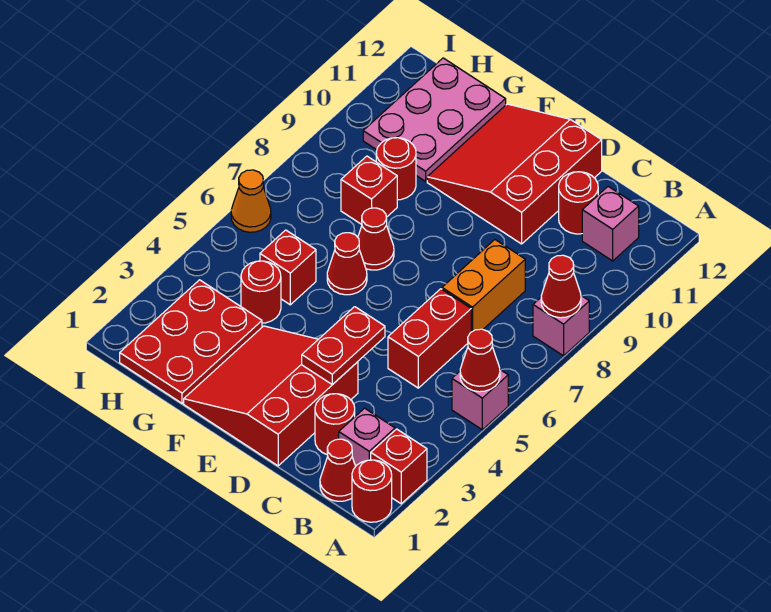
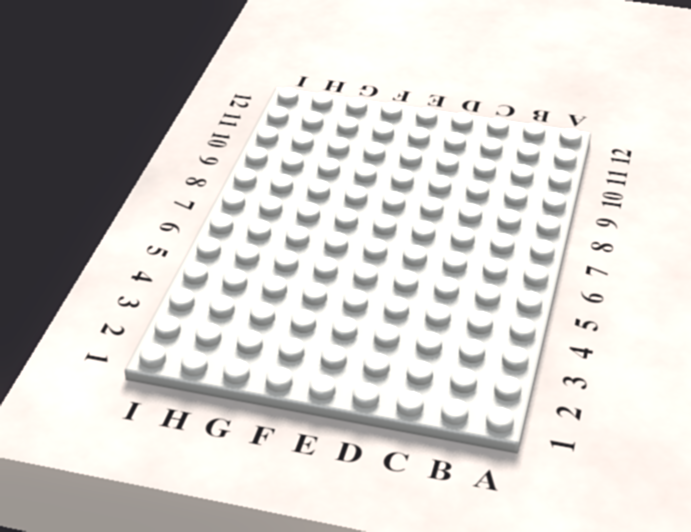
none -> red round brick A1 level 1
none -> red brick A2 level 1
none -> pink brick A5 level 1

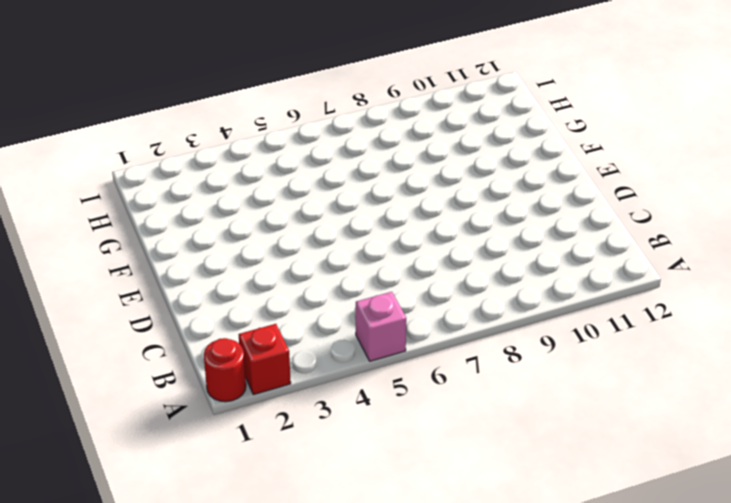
none -> pink brick A8 level 1
none -> red cone B1 level 1
none -> pink brick B2 level 1

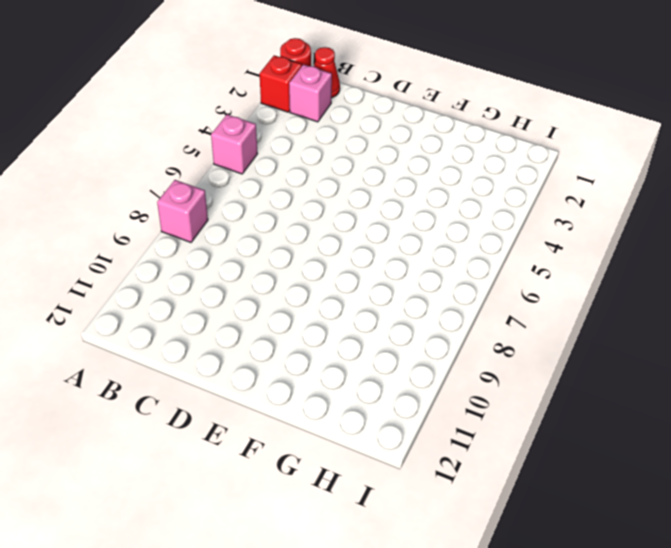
none -> pink brick B11 level 1
none -> red round brick C2 level 1
none -> red brick C5:C6 level 1

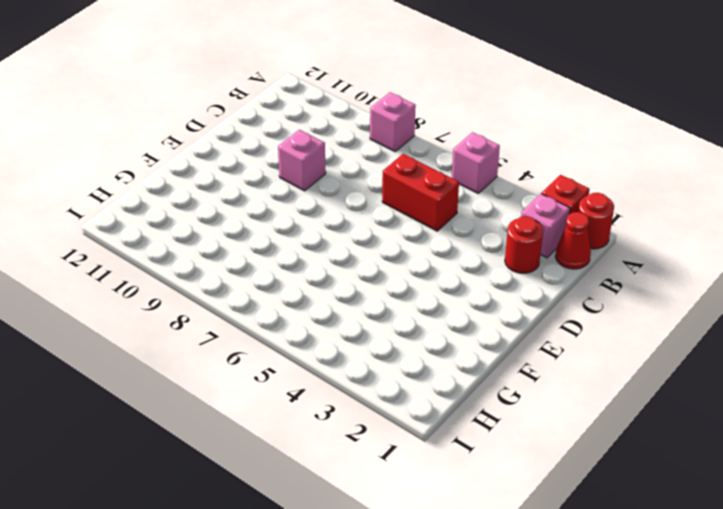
pink brick D9 level 1 -> pink brick B11 level 1
none -> orange brick C7:C8 level 1
none -> red round brick C11 level 1
none -> red slope D1:F3 level 1 top D

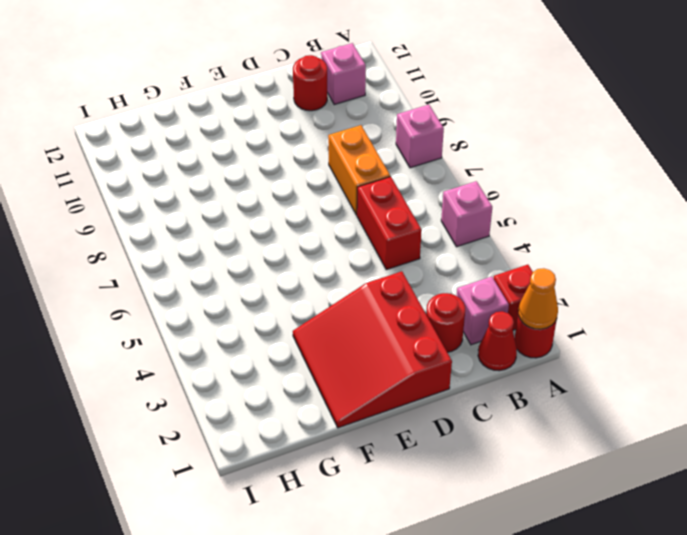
orange cone A1 level 2 -> orange cone I6 level 1
none -> red slope D10:F12 level 1 top D
none -> red cone F6 level 1
none -> red cone F7 level 1

